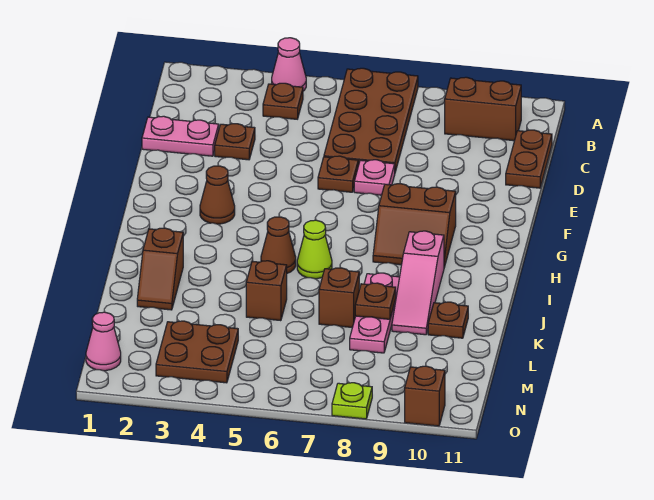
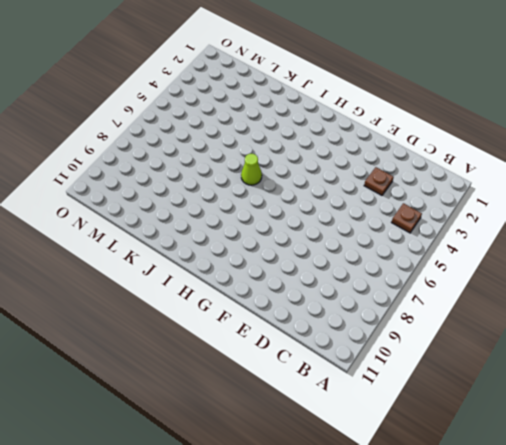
none -> pink cone A4 level 1
none -> brown plate A6:D7 level 1
none -> brown brick B9:B10 level 1

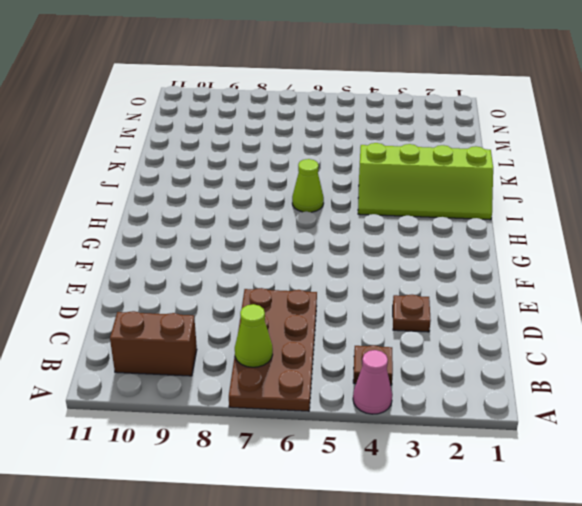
lime cone B7 level 2 -> none
lime slope I1:J4 level 1 top J -> brown slope J2:K2 level 1 top J
none -> brown plate C11:D11 level 1
none -> pink plate D1:D2 level 1
none -> brown plate E6 level 1

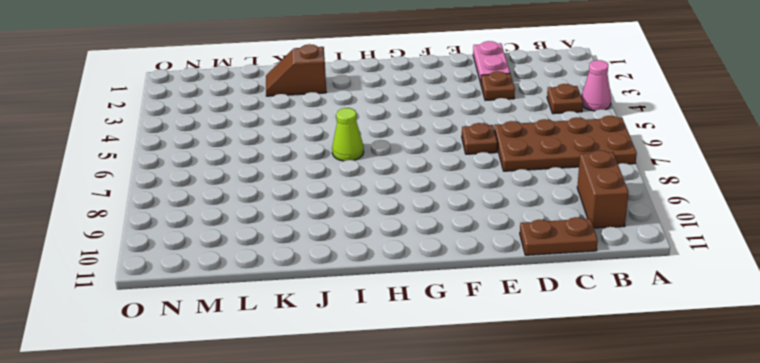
none -> pink plate E7 level 1
none -> brown cone G3 level 1
none -> brown slope G8:H9 level 1 top G

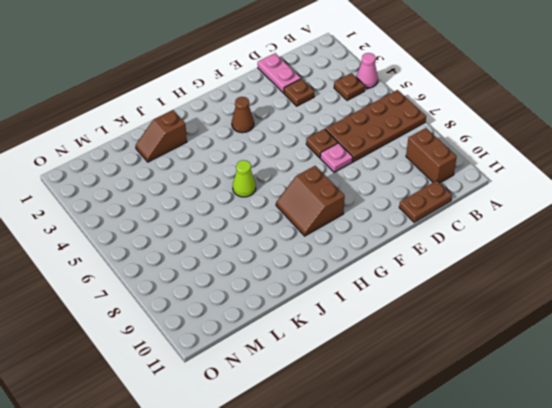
none -> brown cone I5 level 1
none -> pink slope I9:K9 level 1 top I
none -> pink plate J8:L8 level 1

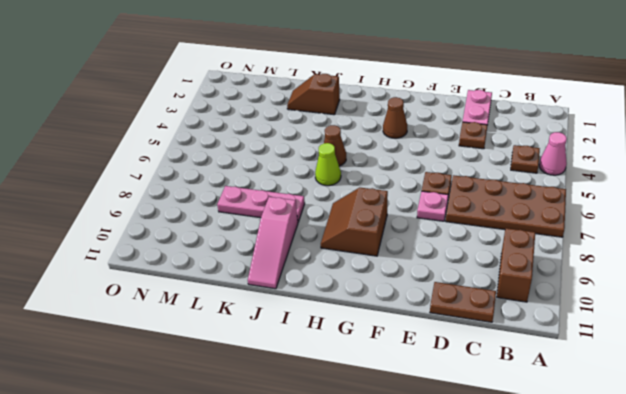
pink slope J9:J11 level 1 top 9 -> pink slope I9:K9 level 1 top I
none -> brown brick K5 level 1
none -> brown brick K7 level 1
none -> brown plate K10 level 1

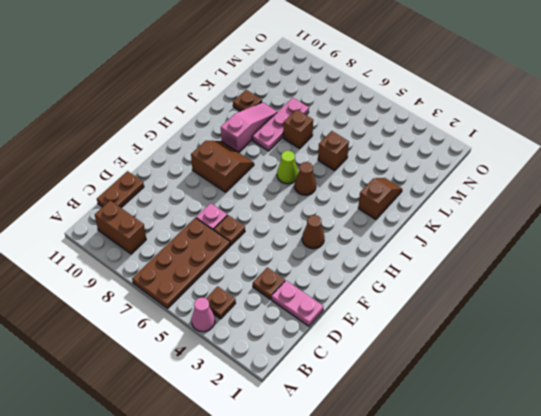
none -> brown plate M3:N4 level 1
none -> pink cone N1 level 1
none -> lime plate O8 level 1

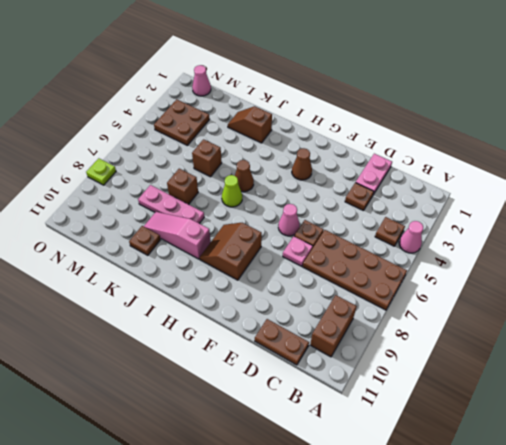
pink cone F6 level 1 -> none
none -> brown brick O10 level 1
none -> brown plate K8 level 2

